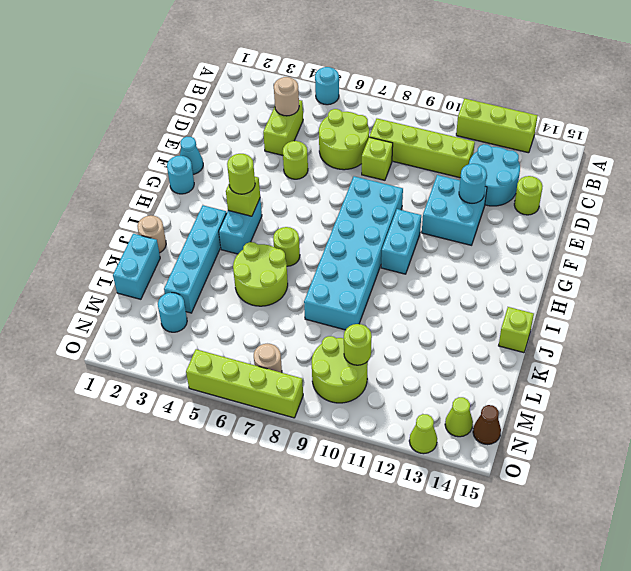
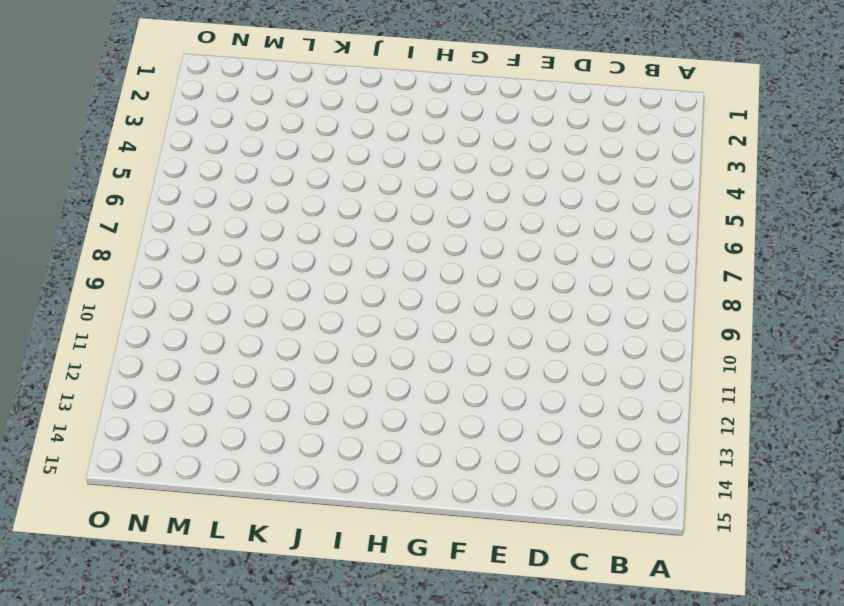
none -> cyan round brick A5 level 1
none -> lime brick A11:A13 level 1
none -> lime brick C4:D4 level 1
none -> lime round brick C6:D7 level 1

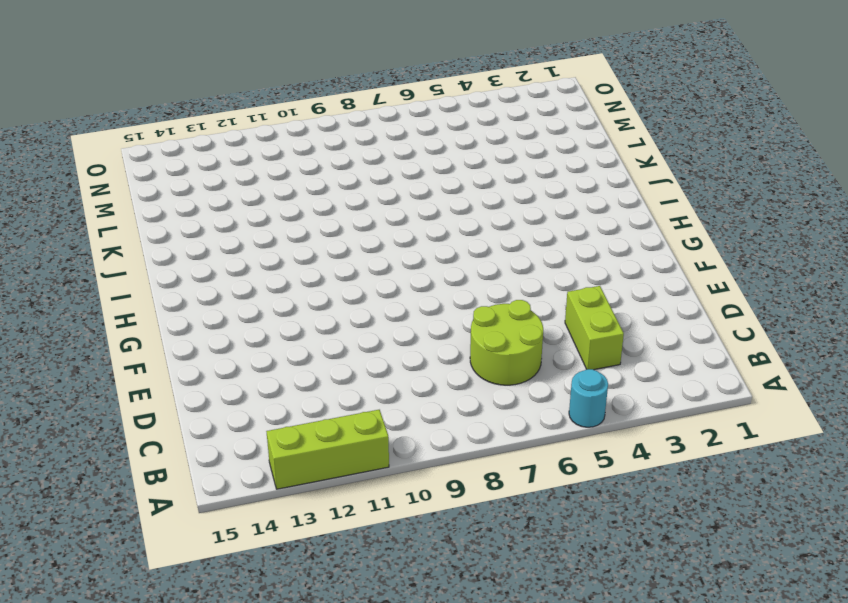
none -> lime brick C8:C11 level 1
none -> cyan round brick C12:D13 level 1
none -> lime brick D8 level 1
none -> lime round brick D14 level 1

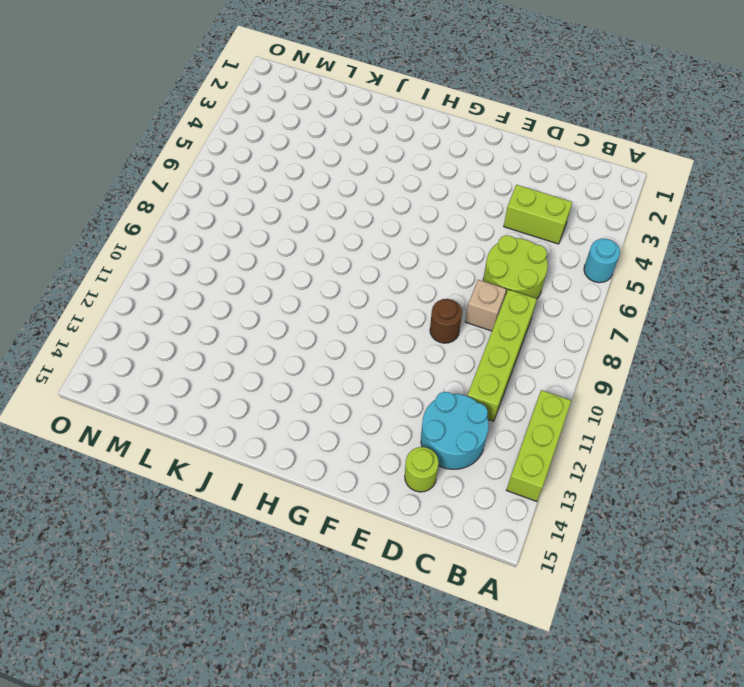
tan brick D8 level 1 -> lime brick D8 level 1
brown round brick E9 level 1 -> none
none -> lime round brick E5 level 1
none -> cyan brick E11:F12 level 1
none -> cyan cone F1 level 1
none -> cyan brick F8:K9 level 1

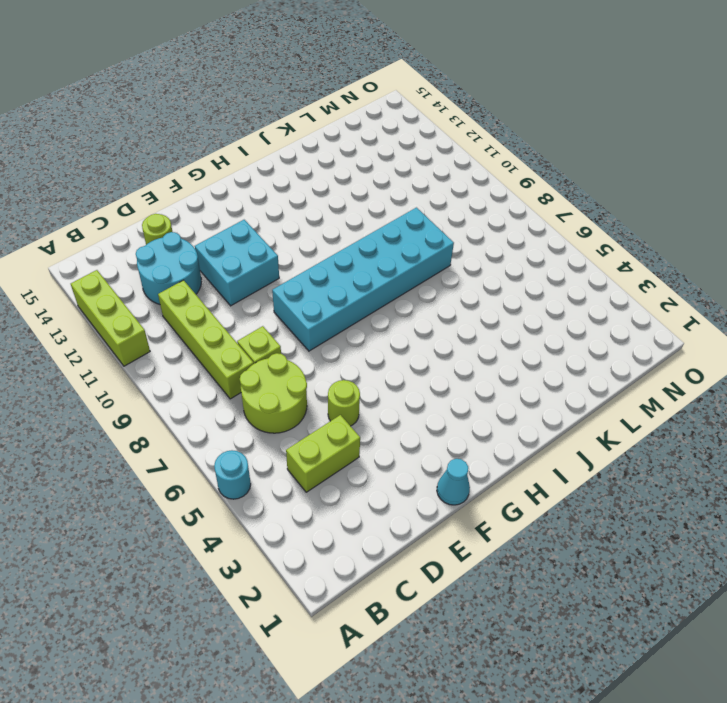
none -> cyan round brick G1 level 1
none -> cyan brick G10:H10 level 1
none -> cyan brick H4:I4 level 1
none -> cyan brick I3:L3 level 1

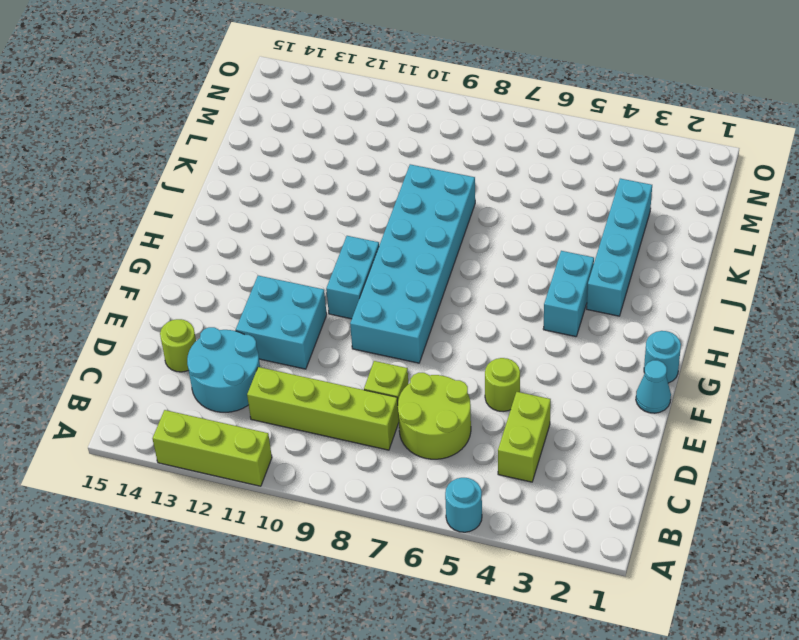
none -> lime round brick I6 level 1
none -> tan round brick J1 level 1
none -> lime round brick J5:K6 level 1
none -> lime brick J15 level 1

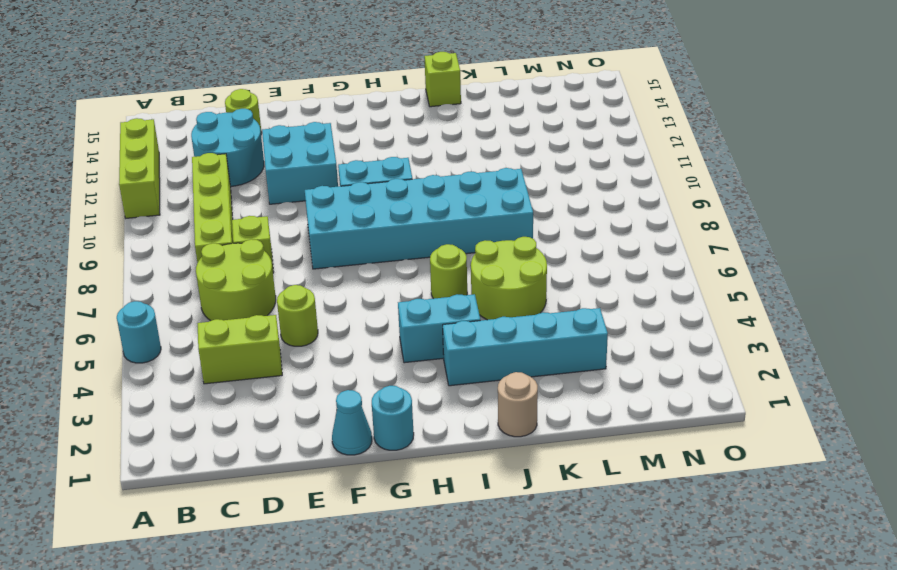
none -> cyan brick K1:L1 level 1
none -> cyan round brick M3 level 1
none -> lime round brick M9:N10 level 1
none -> tan round brick N7 level 1

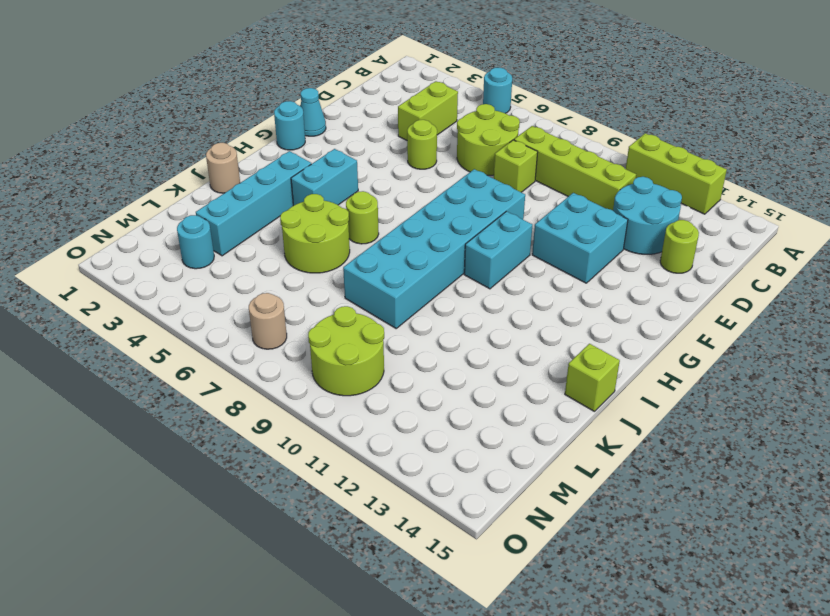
none -> cyan brick K1:L1 level 1
none -> lime cone N14 level 1
none -> brown cone N15 level 1
none -> lime brick O5:O8 level 1

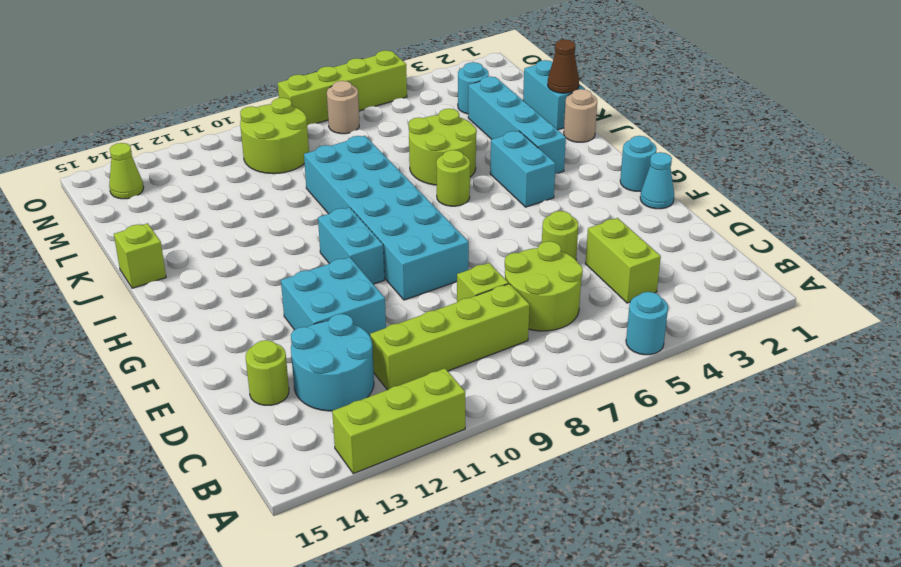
brown cone K1 level 2 -> brown cone N15 level 1
none -> lime cone O13 level 1
none -> tan round brick C4 level 2
none -> cyan round brick E12 level 2
none -> lime brick H4 level 2

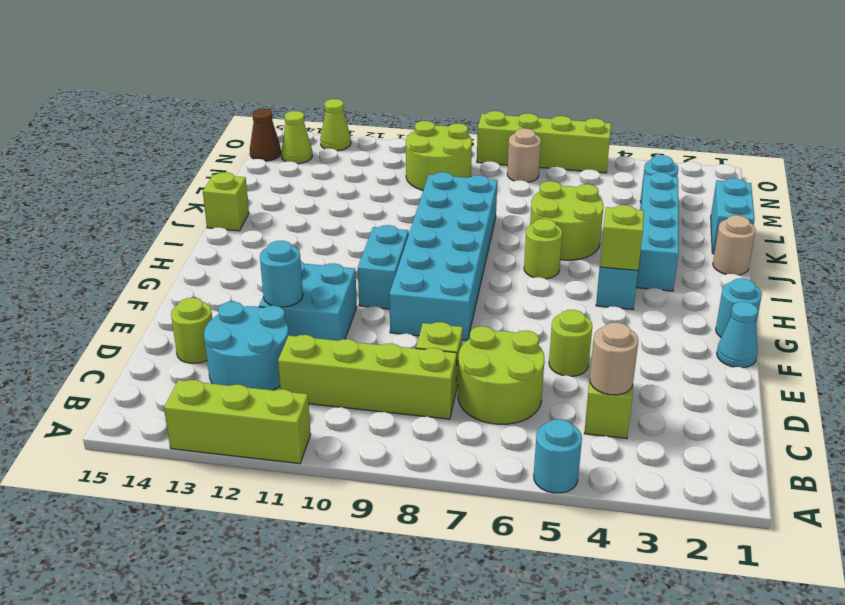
none -> lime round brick M10 level 2
none -> lime round brick H4 level 3

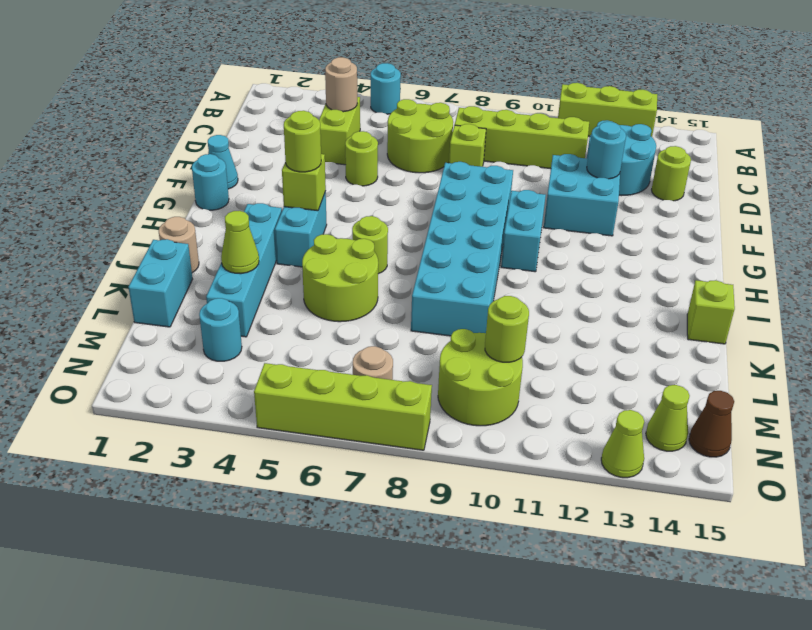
lime cone K3 level 2 -> none

